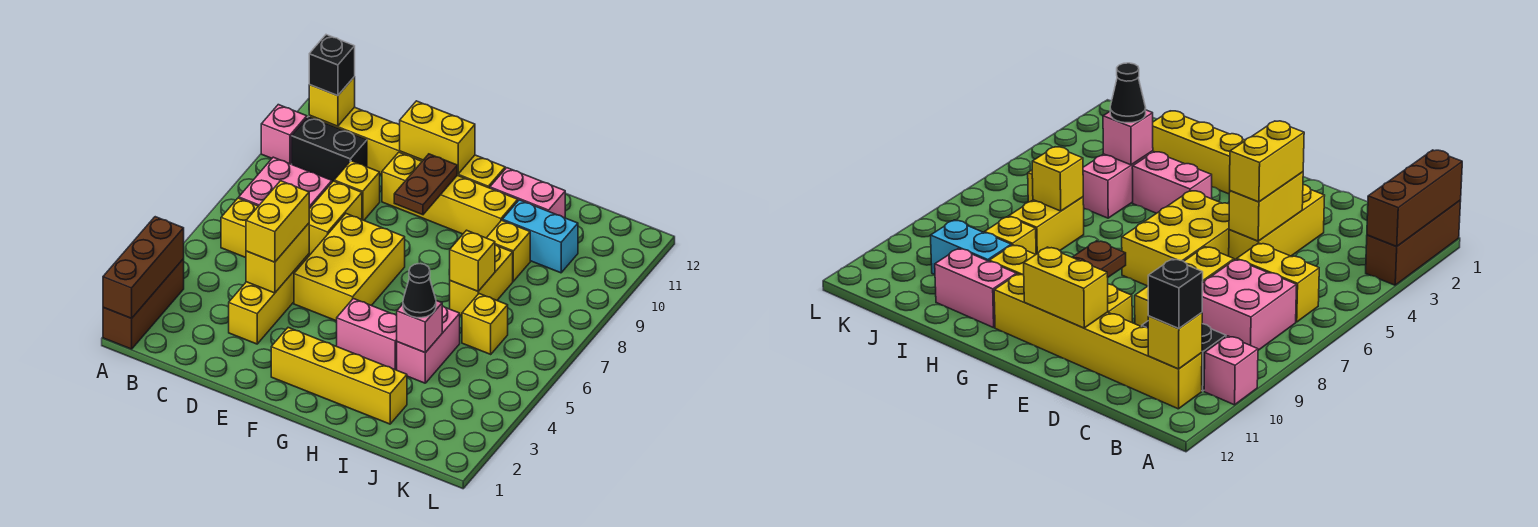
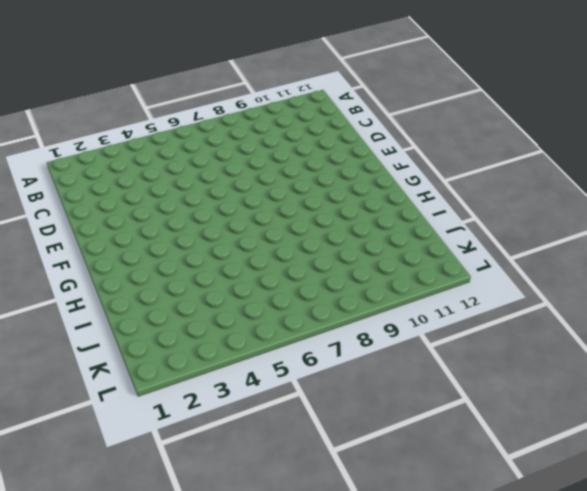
none -> brown brick A1:A3 level 1
none -> pink brick A10 level 1
none -> yellow brick B6:C6 level 1

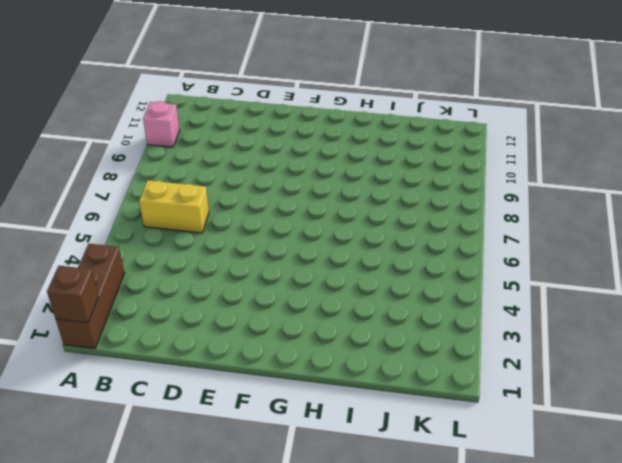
brown brick A1 level 2 -> brown brick A1:A3 level 2
none -> pink brick B7:C8 level 1
none -> black brick B10:C10 level 1
none -> yellow brick B11:G11 level 1

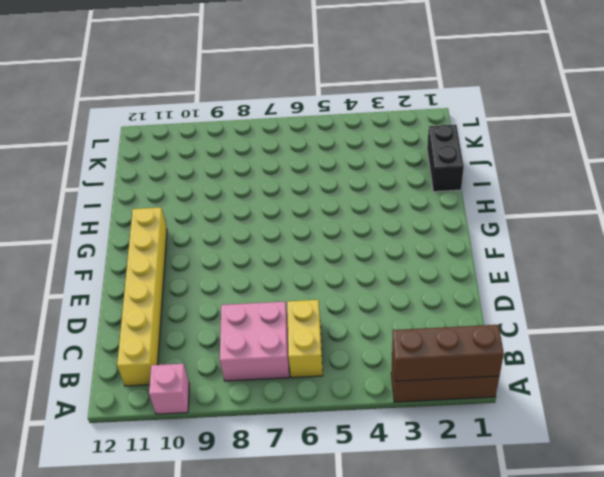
black brick I1:J1 level 1 -> black brick B10:C10 level 1
none -> yellow brick D3:D5 level 1
none -> yellow brick D7:D8 level 1
none -> yellow brick D9 level 1

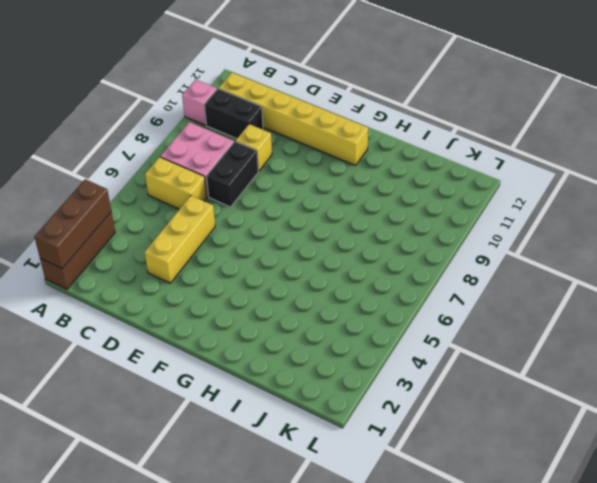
black brick D7:D8 level 1 -> yellow brick D7:D8 level 1
none -> yellow brick E5:F7 level 1
none -> yellow brick E10:H10 level 1
none -> yellow brick F2:I2 level 1

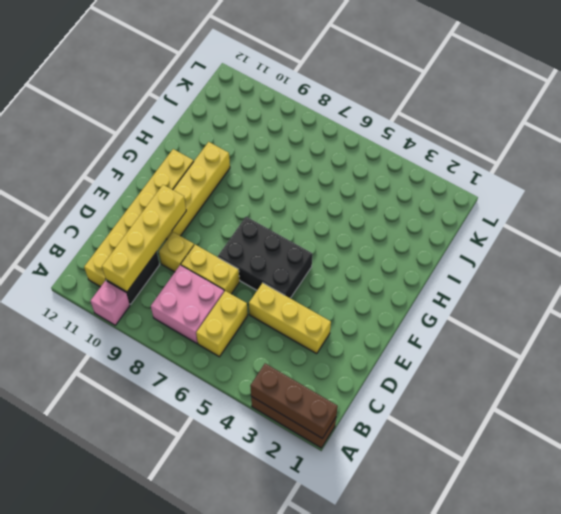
yellow brick B10:E10 level 2 -> yellow brick F2:I2 level 1
black brick E5:F7 level 1 -> yellow brick E5:F7 level 1
none -> pink brick G4:H4 level 1
none -> pink brick H11:I11 level 1
none -> pink brick I4:I5 level 1

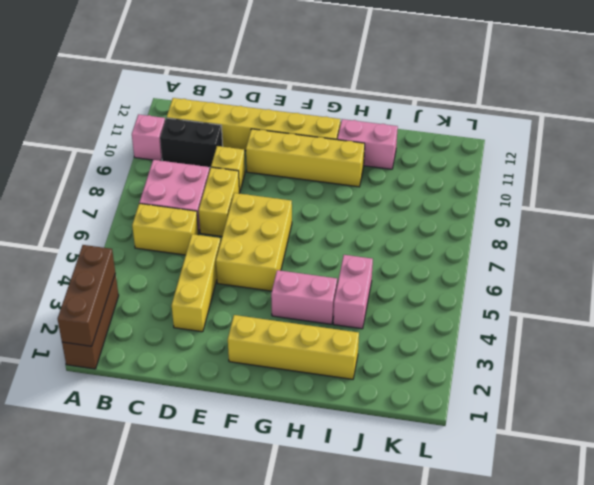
none -> yellow brick I7:I8 level 1
none -> yellow brick I9 level 1
none -> cyan brick I10:J10 level 1

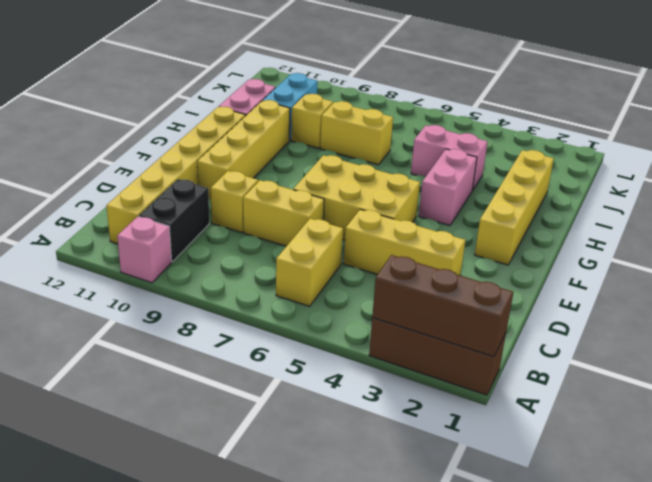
none -> pink brick B7:C8 level 1
none -> yellow brick J6 level 1
none -> yellow brick B11 level 2

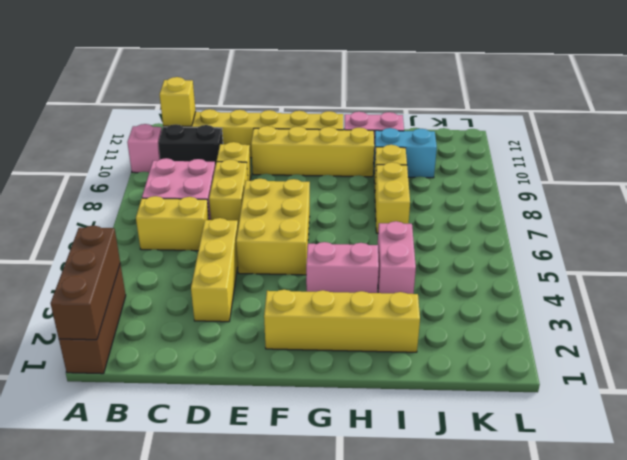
none -> yellow brick J6 level 1
none -> yellow brick D4:D5 level 2
none -> yellow brick E11:F11 level 2

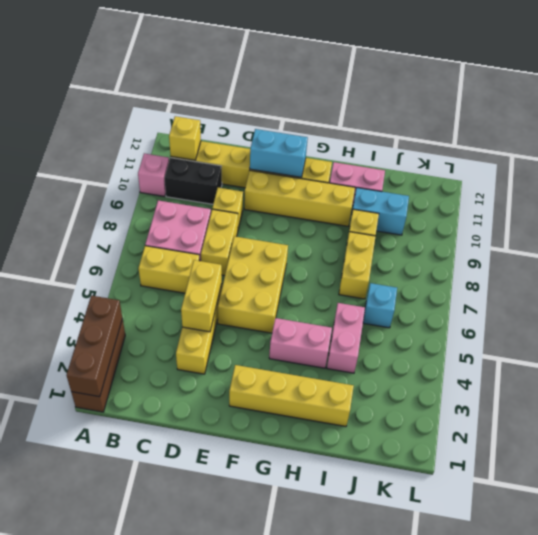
cyan brick E11:F11 level 2 -> yellow brick E11:F11 level 2
cyan brick J6 level 1 -> yellow brick J6 level 1
none -> brown plate F9:F10 level 2
none -> pink brick I4 level 2
none -> yellow brick I7 level 2

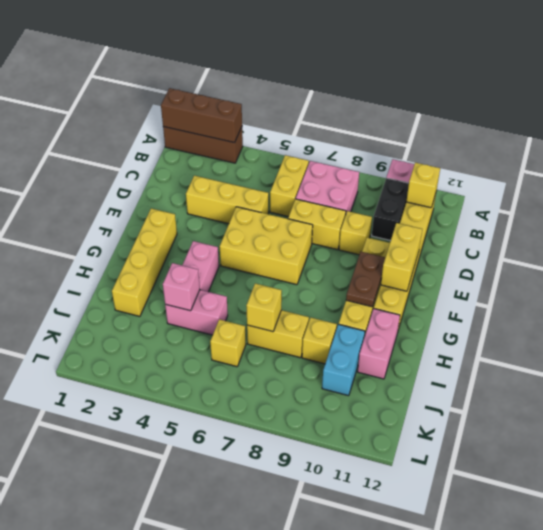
brown plate F10:G10 level 2 -> brown plate F9:F10 level 2
none -> yellow brick D4:D5 level 2
none -> black brick B11 level 3
none -> yellow brick D4:D5 level 3

